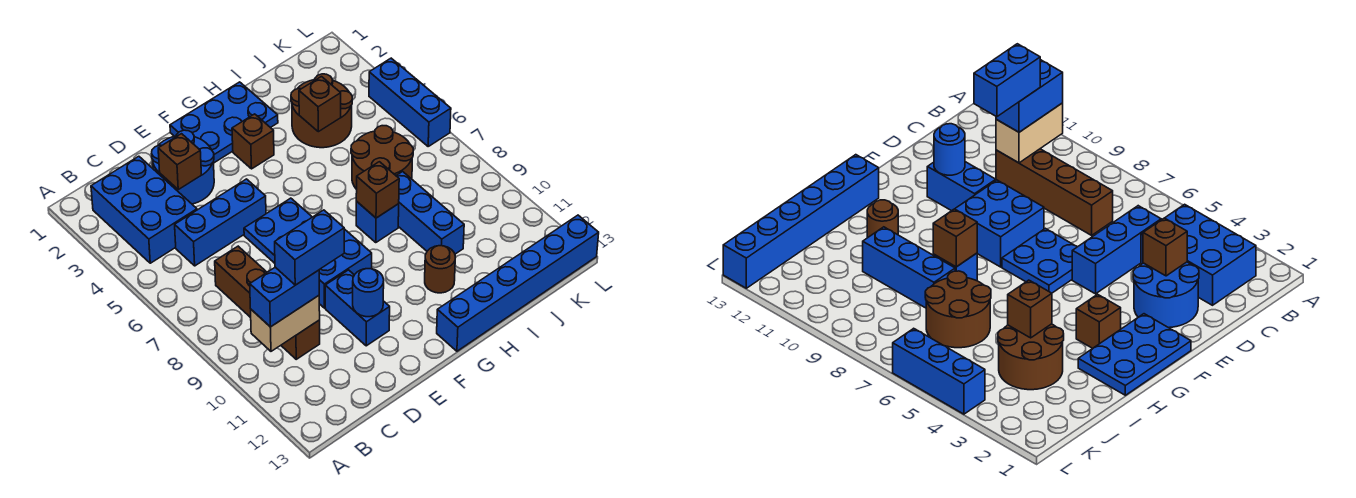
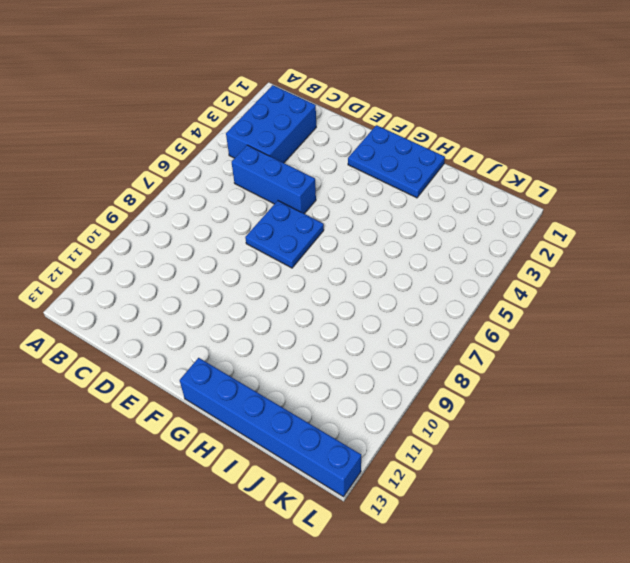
none -> brown brick C7:C10 level 1
none -> blue round brick D2:E3 level 1
none -> blue brick E8:F9 level 1

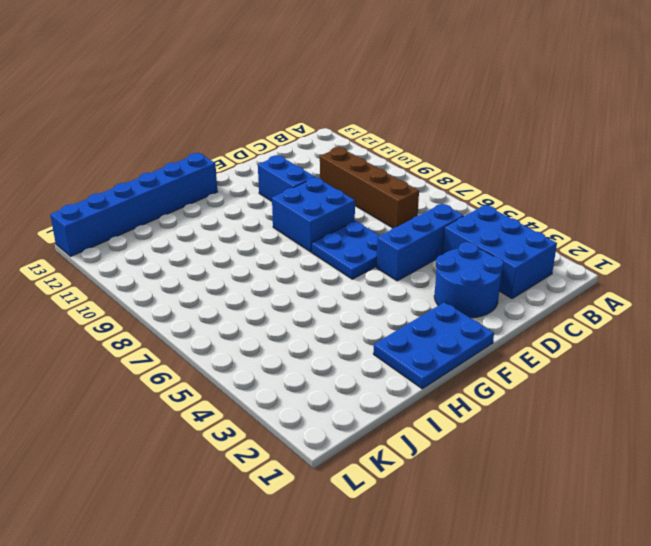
none -> brown brick G3 level 1
none -> blue brick H8 level 1
none -> brown round brick H11 level 1

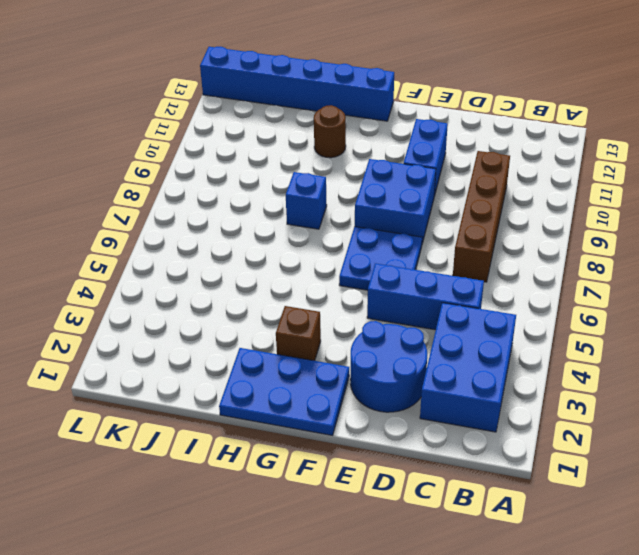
none -> brown round brick I3:J4 level 1
none -> brown round brick I6:J7 level 1
none -> blue brick I8:I10 level 1

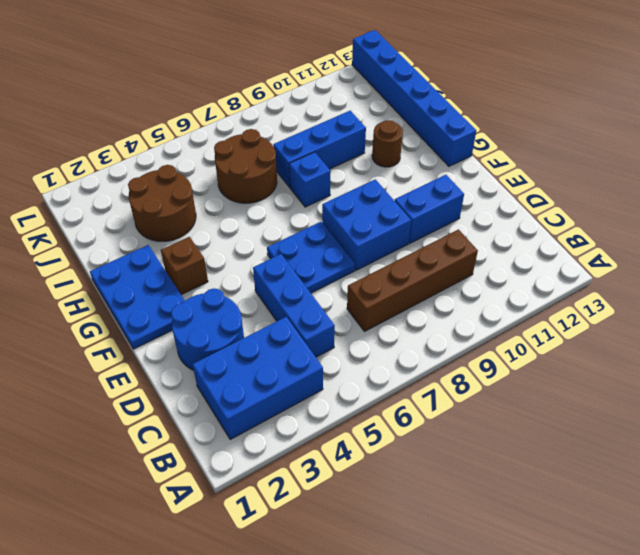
none -> blue brick L4:L6 level 1
none -> tan brick B10:C10 level 2
none -> brown brick D3 level 2

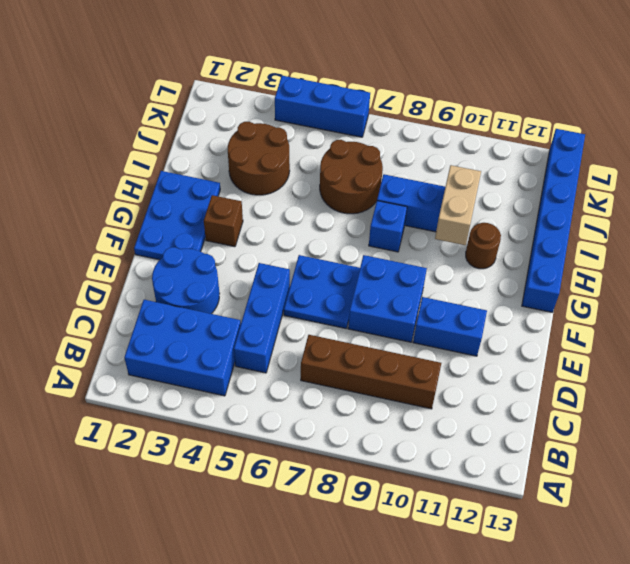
tan brick H10:I10 level 2 -> tan brick B10:C10 level 2
none -> brown brick D3 level 2
none -> blue round brick E11 level 2
none -> brown brick H8 level 2

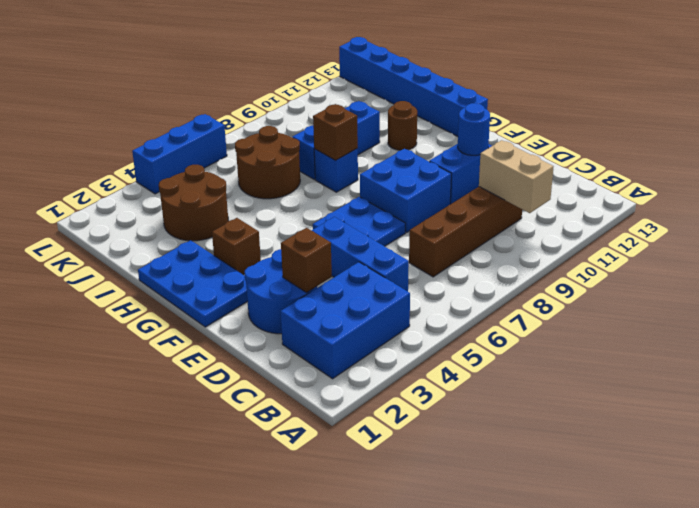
none -> brown brick I4 level 2
none -> blue brick B10:C10 level 3
none -> blue brick C10:D10 level 4

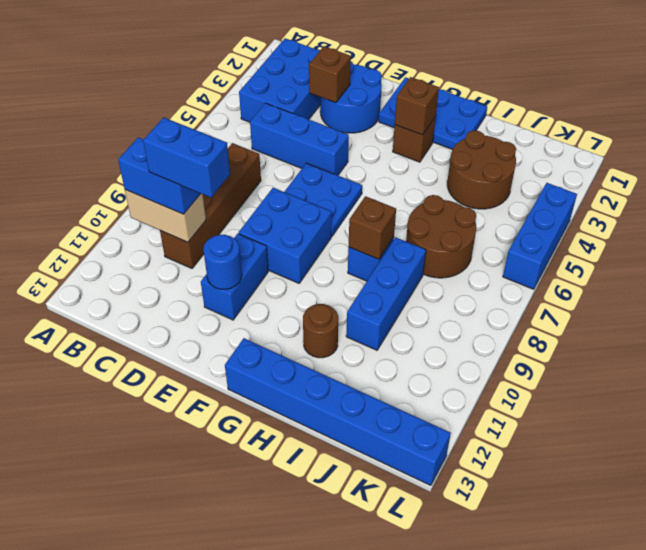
brown brick G3 level 2 -> brown brick I4 level 2

